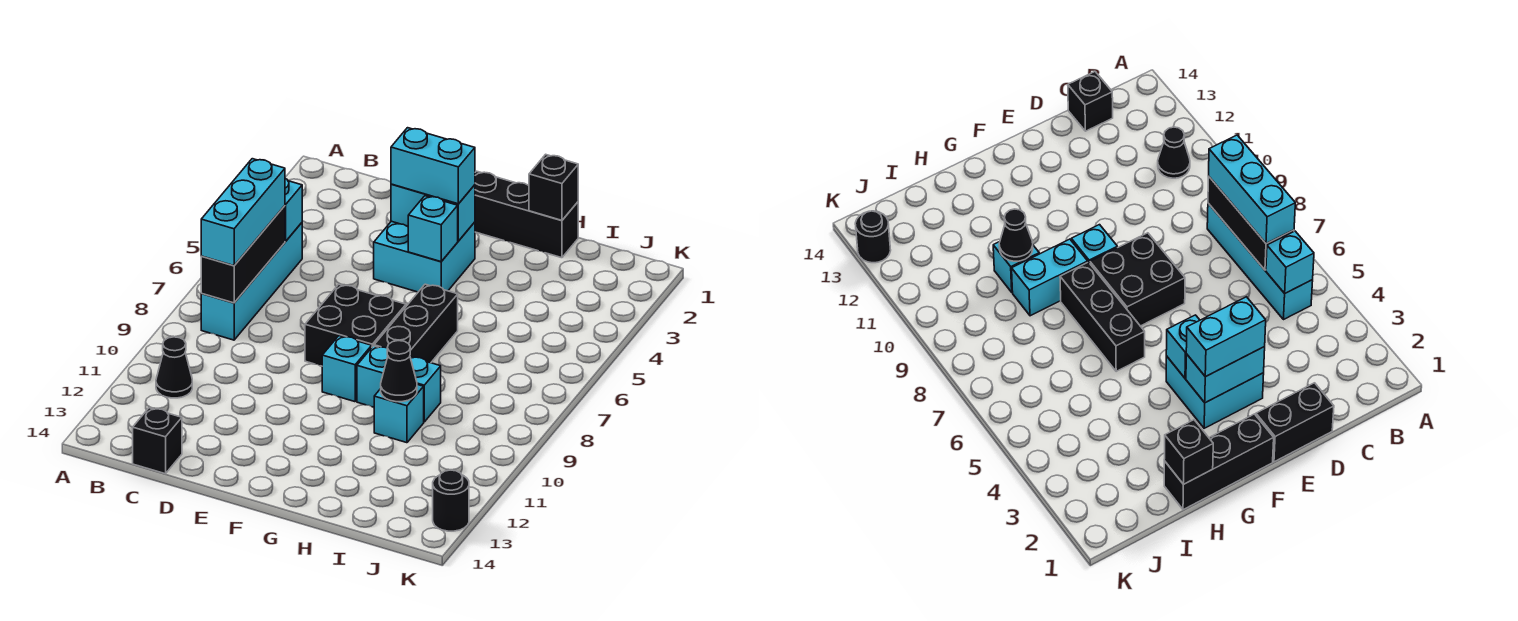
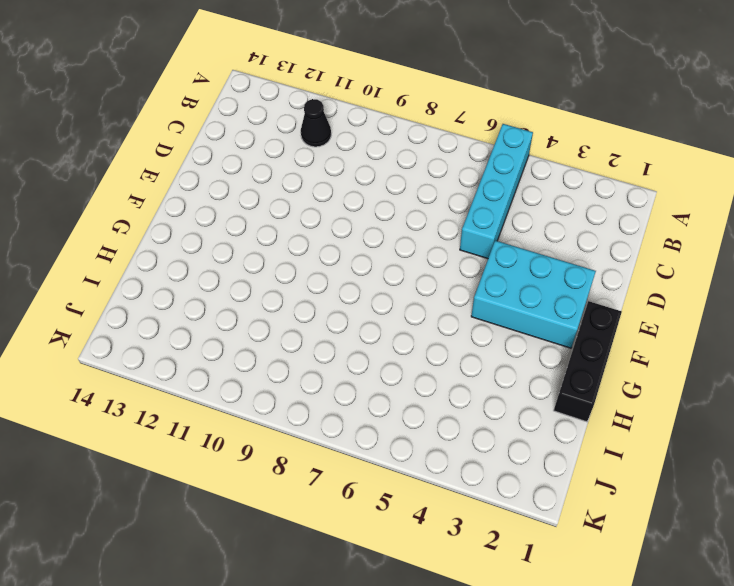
cyan brick A5:D5 level 1 -> cyan brick B5:B8 level 1
cyan brick E2:F4 level 1 -> cyan brick E3:F4 level 1
none -> black brick C14 level 1
none -> black brick D1:E1 level 1
none -> black brick E7:F8 level 1

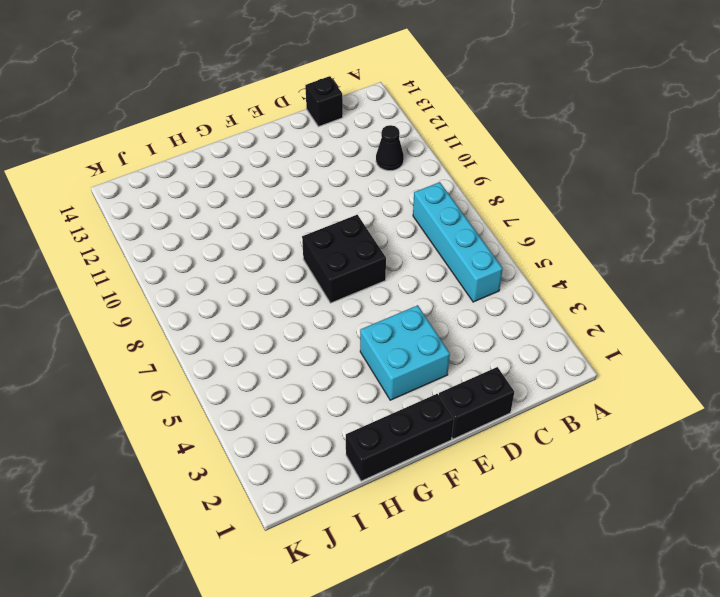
none -> cyan brick F9 level 1
none -> black brick G6:G8 level 1
none -> cyan brick G9:H9 level 1

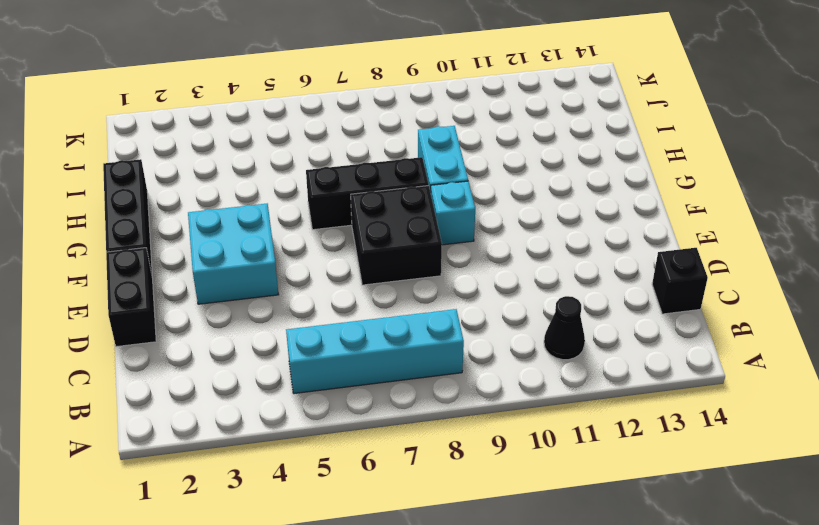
none -> cyan brick H10 level 1
none -> black round brick K13 level 1
none -> cyan brick B5 level 2

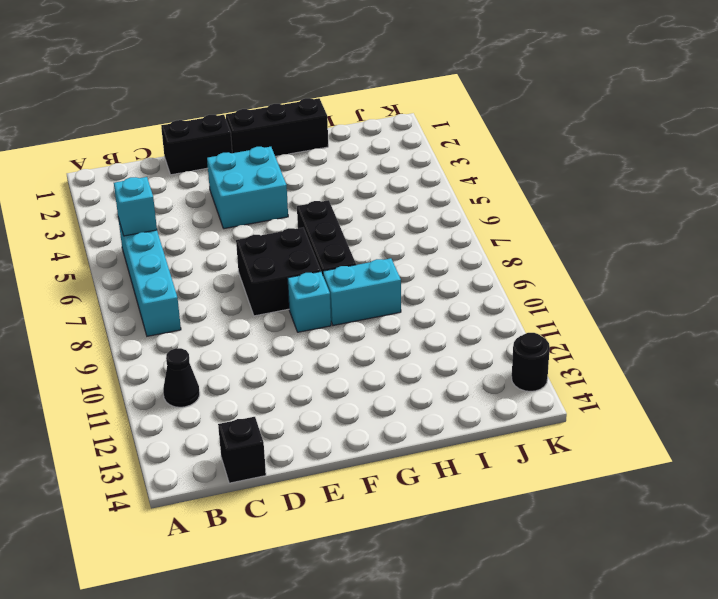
none -> cyan brick H10 level 1
none -> black brick B6:B8 level 2
none -> cyan brick E3:F3 level 2

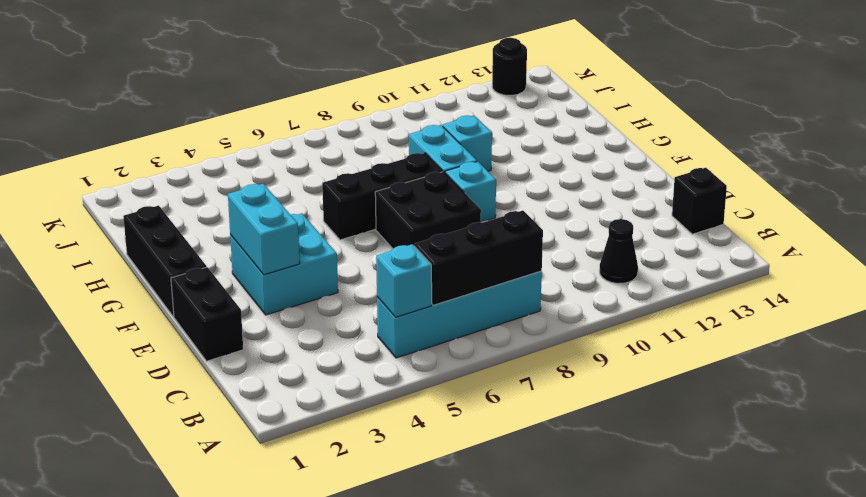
none -> cyan brick F4 level 2
none -> black brick H1 level 2
none -> black cone H10 level 2

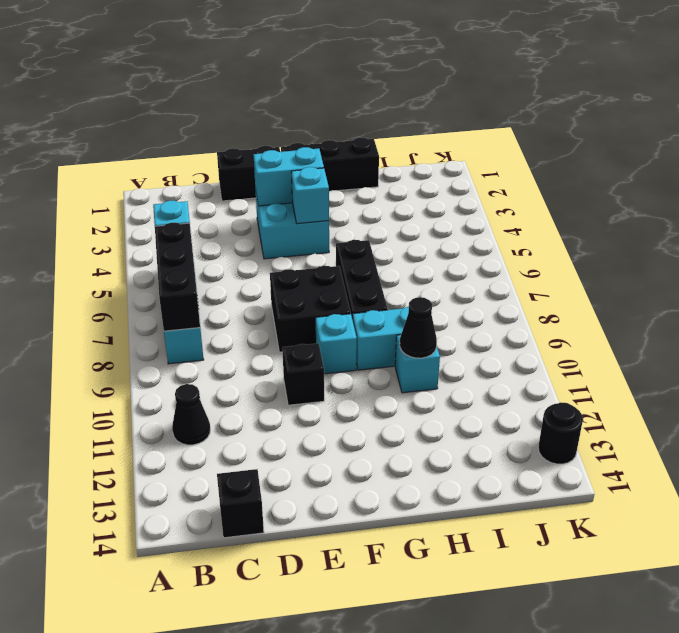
black brick E10 level 1 -> black brick H1 level 2
none -> cyan brick B6:B8 level 3
none -> cyan brick E3:F3 level 3

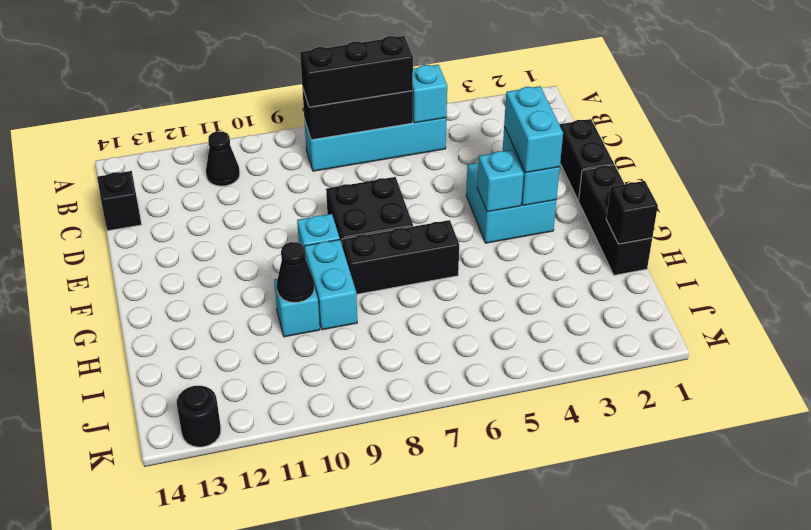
black brick B6:B8 level 3 -> cyan brick B6:B8 level 3

